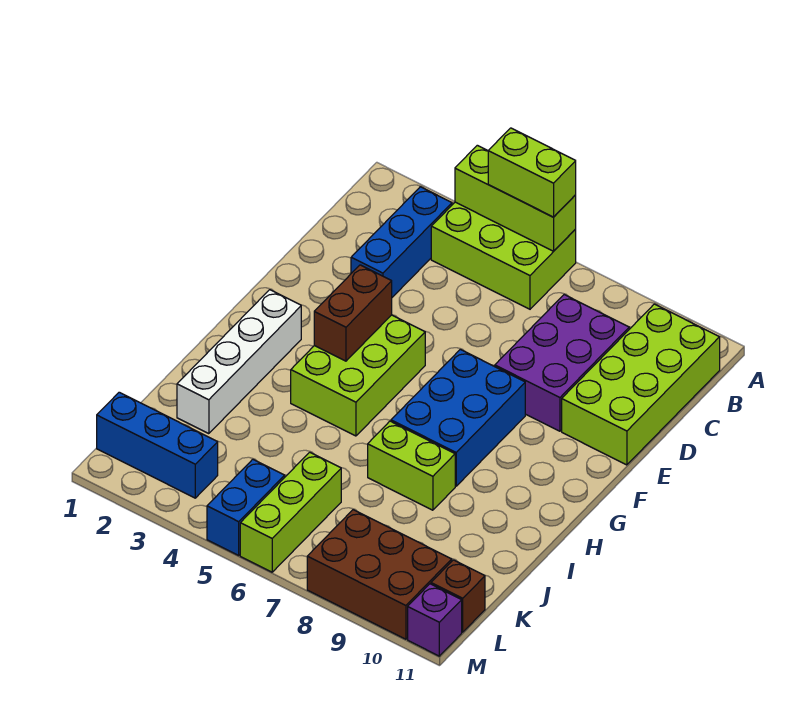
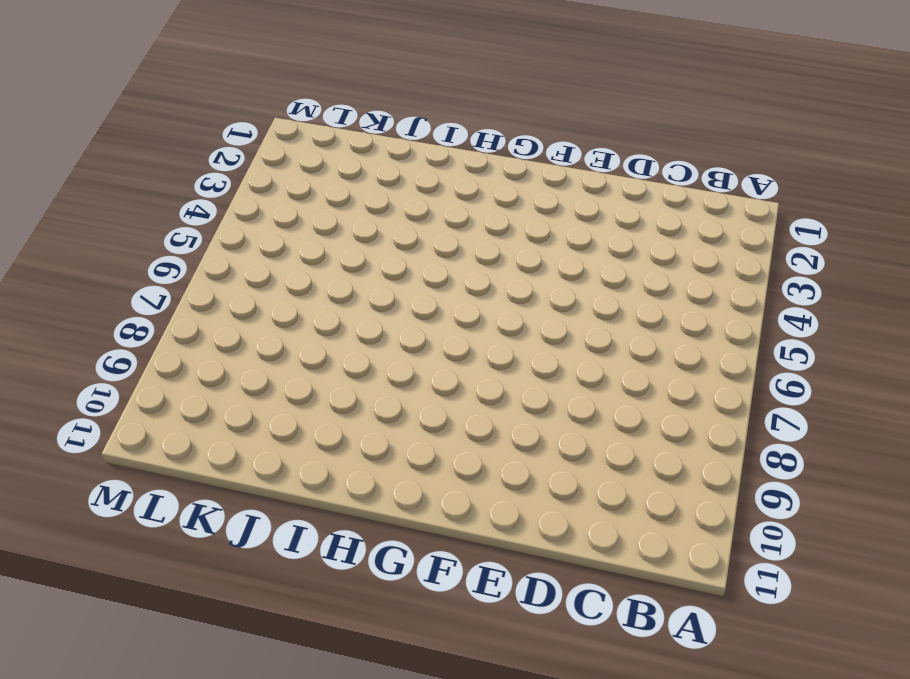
none -> lime brick A4:B6 level 1
none -> blue brick B3:D3 level 1
none -> lime brick B10:E11 level 1

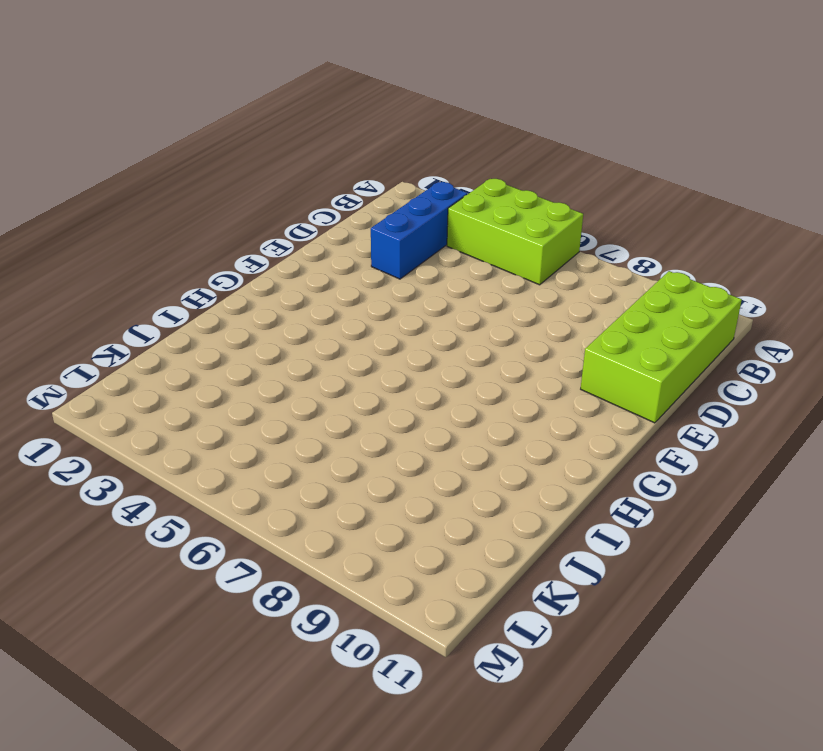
none -> purple brick C8:E9 level 1
none -> lime brick F4:H5 level 1
none -> blue brick F7:H8 level 1

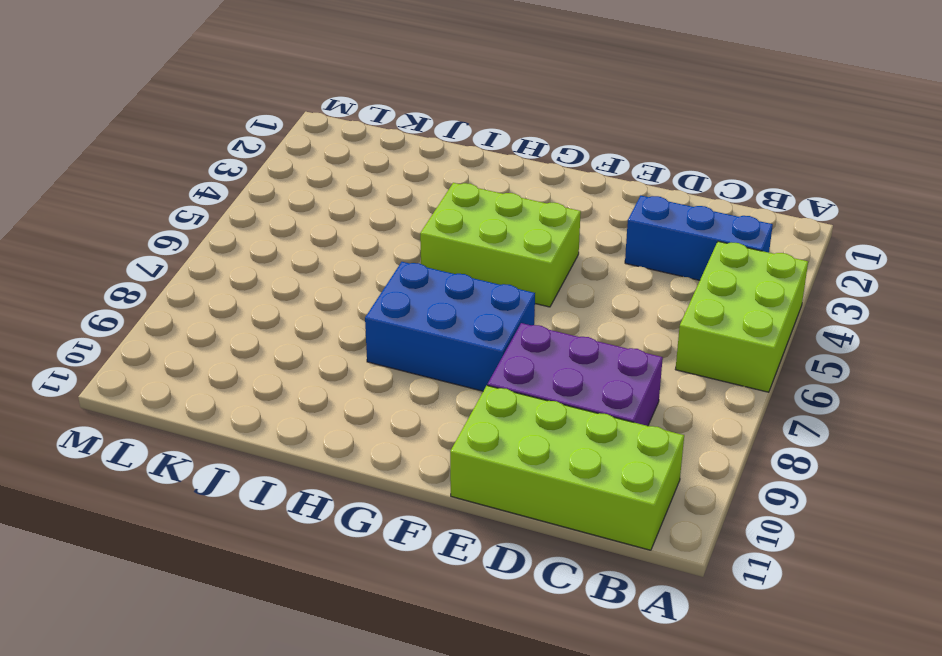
none -> white brick G2:J2 level 1
none -> lime brick I7:I8 level 1
none -> lime brick K6:M6 level 1

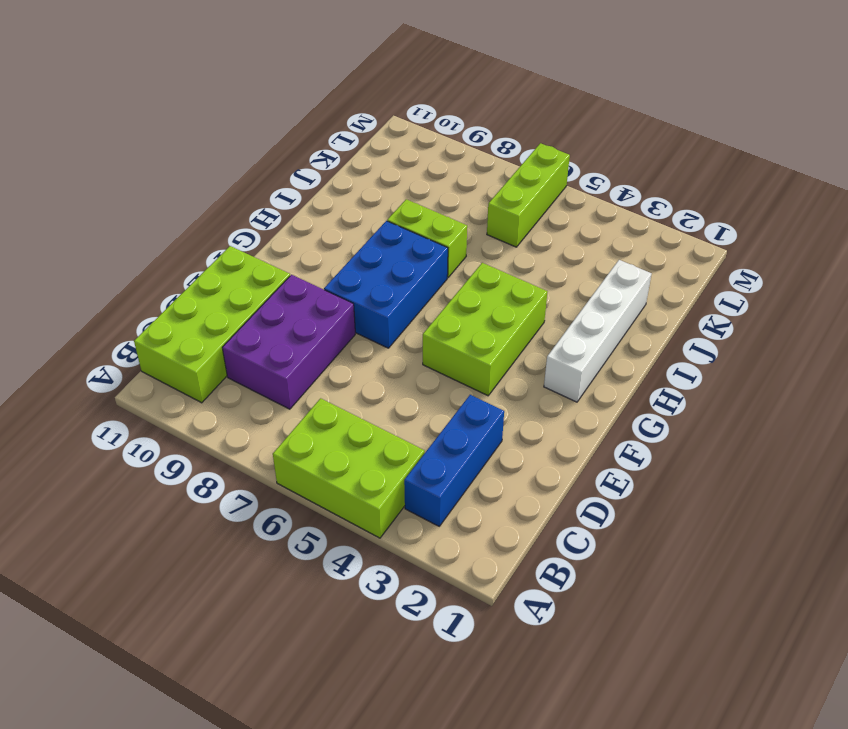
none -> blue brick L1:L3 level 1
none -> blue brick L5:M5 level 1
none -> brown brick L8:M10 level 1

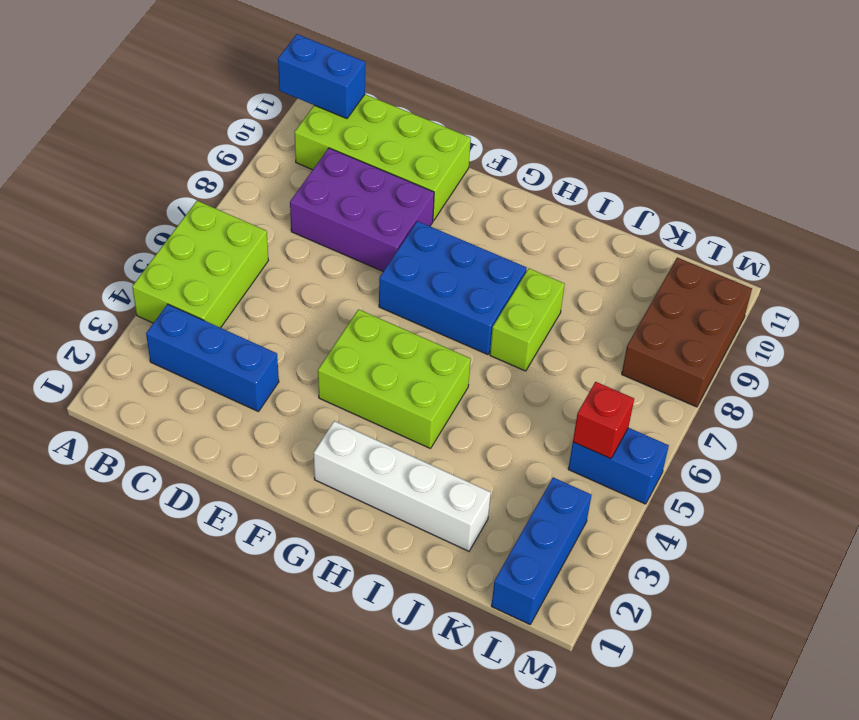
blue brick A11:B11 level 2 -> none
red brick L5 level 2 -> none
none -> lime brick K6:M6 level 1
none -> brown brick L11 level 1
none -> purple brick M11 level 1

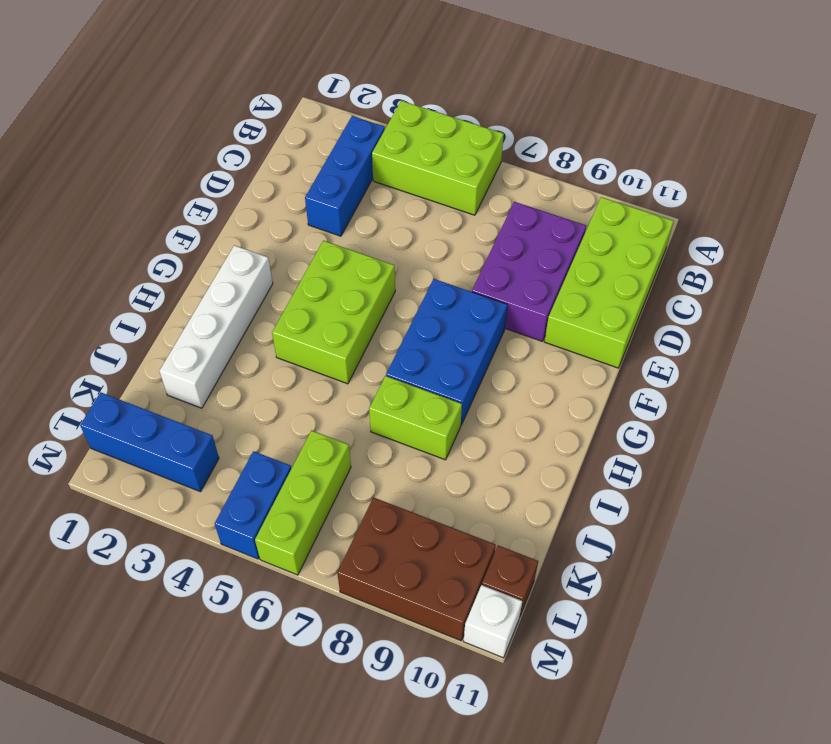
white brick M11 level 1 -> purple brick M11 level 1
none -> lime brick A4:A6 level 2
none -> brown brick F4:G4 level 2
none -> lime brick A5:A6 level 3

